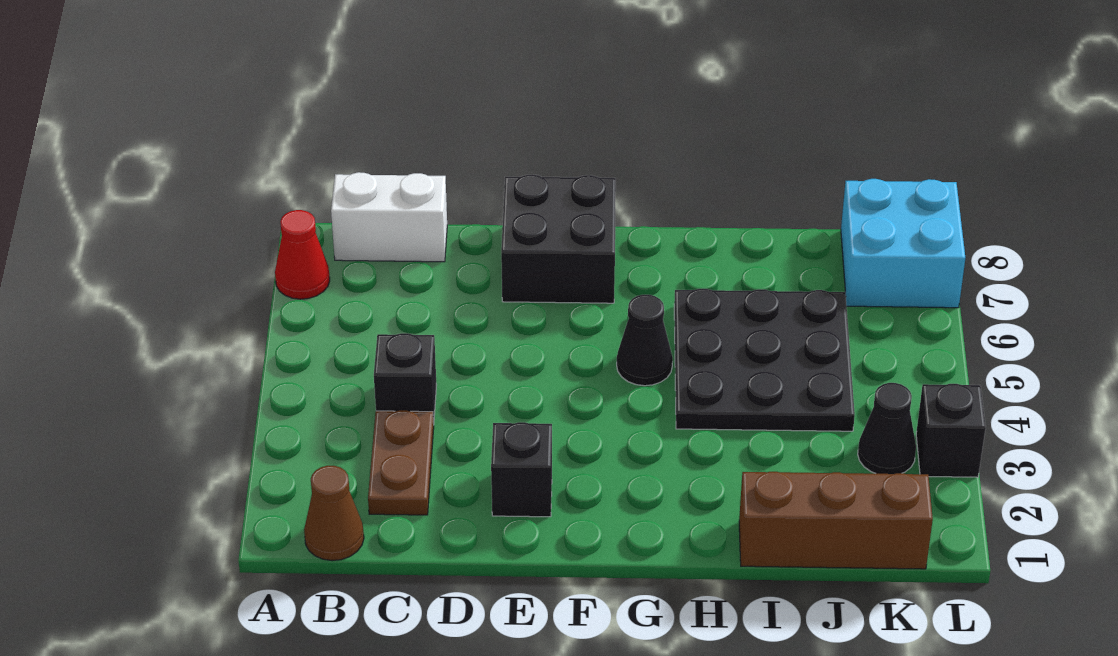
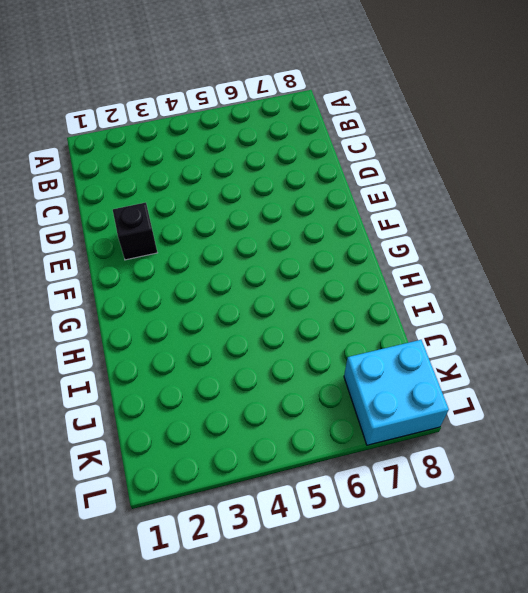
none -> red cone A7 level 1
none -> brown cone B1 level 1
none -> white brick B8:C8 level 1

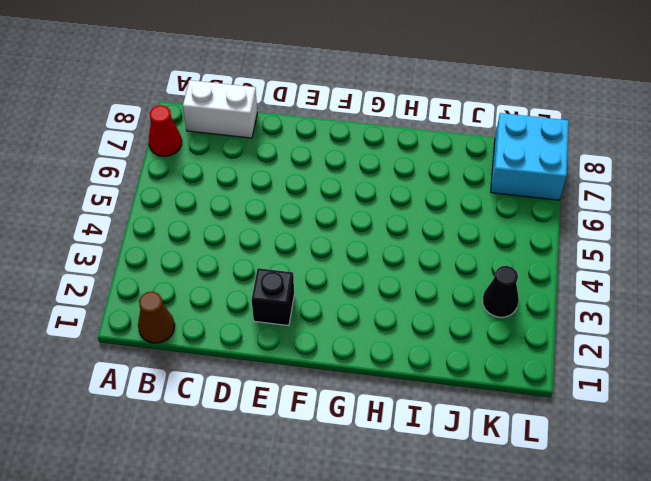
none -> brown plate C2:C3 level 1
none -> black brick C4 level 1
none -> black brick E7:F8 level 1

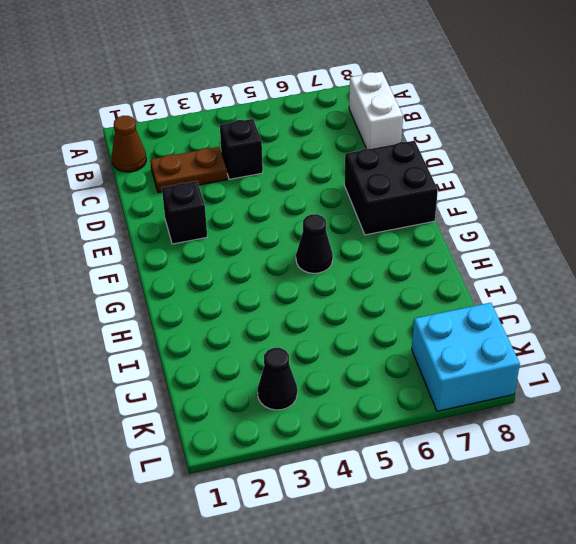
none -> red cone A7 level 1
none -> black plate H4:J6 level 1
none -> brown brick I1:K1 level 1

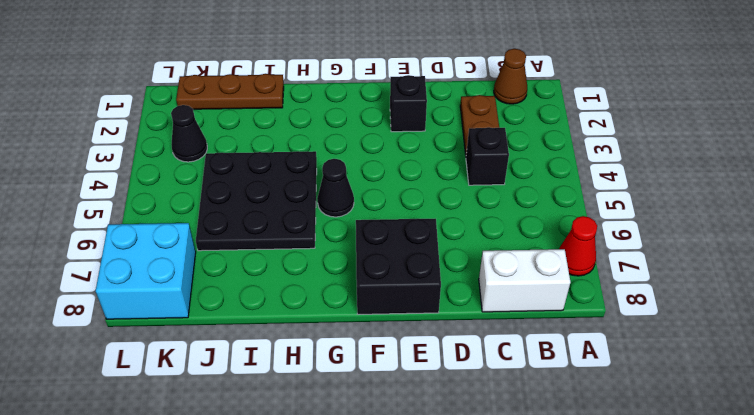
brown plate I1:K1 level 1 -> brown brick I1:K1 level 1
none -> black brick L3 level 1

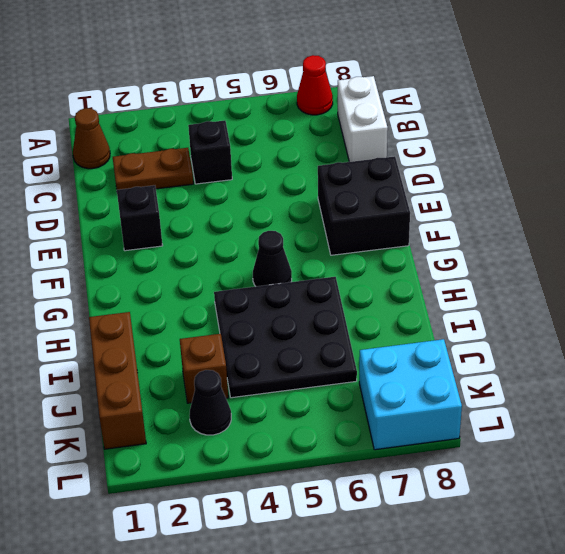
brown brick J3 level 1 -> none
none -> black brick L3 level 1

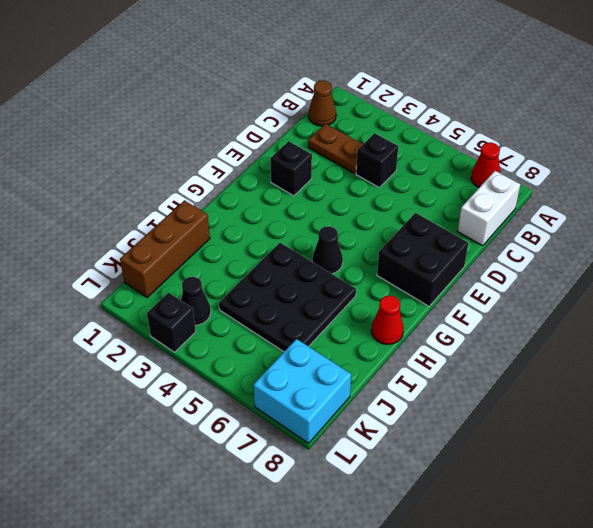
red cone H8 level 1 -> none

